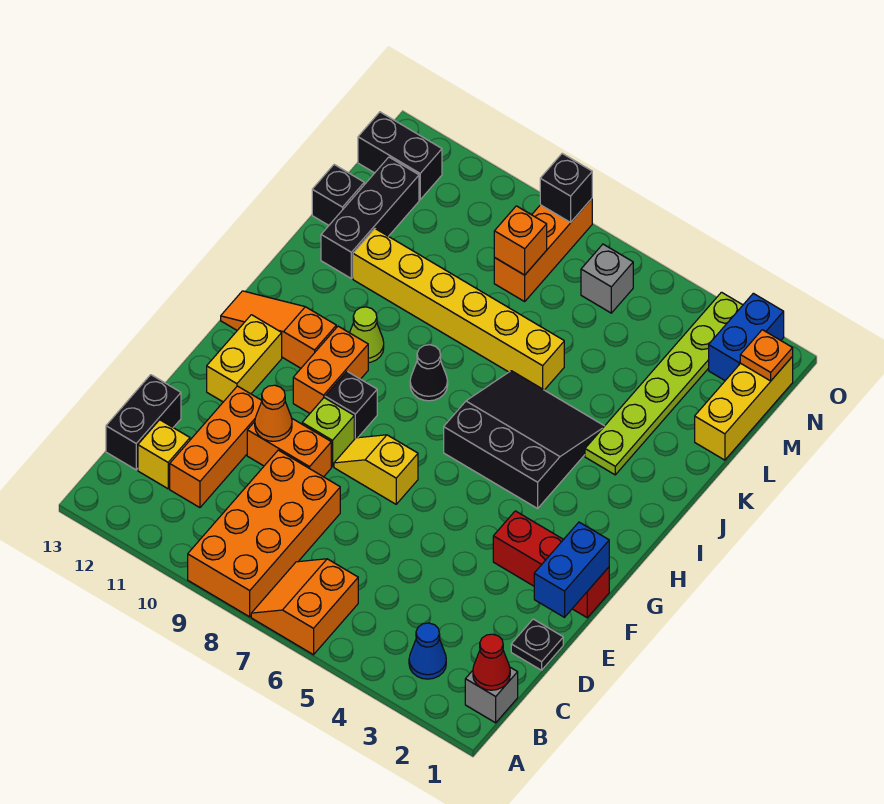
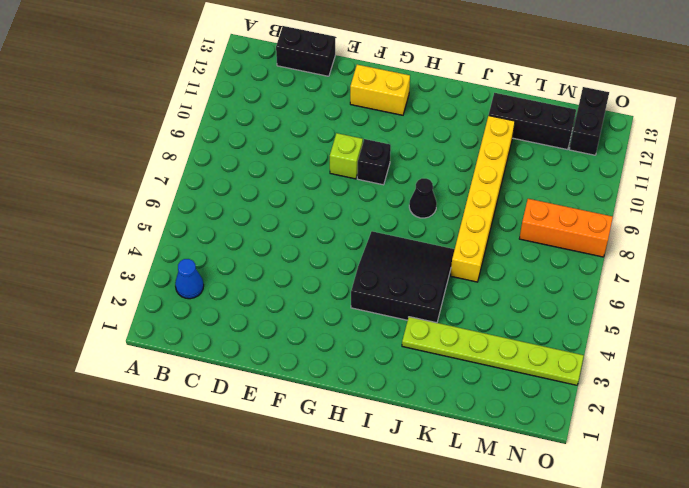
black slope H4:J6 level 1 top 4 -> black slope H4:J6 level 1 top H
none -> orange slope A6:B7 level 1 top 6
none -> orange brick A8:D9 level 1
none -> grey brick B1 level 1
none -> orange brick C11:E11 level 1

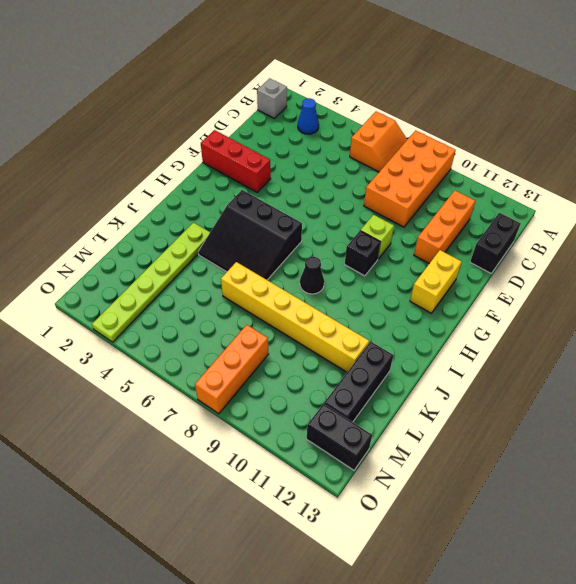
none -> yellow brick C12 level 1
none -> black plate D1 level 1
none -> orange brick E9:E10 level 1
none -> yellow slope F7:F8 level 1 top 7

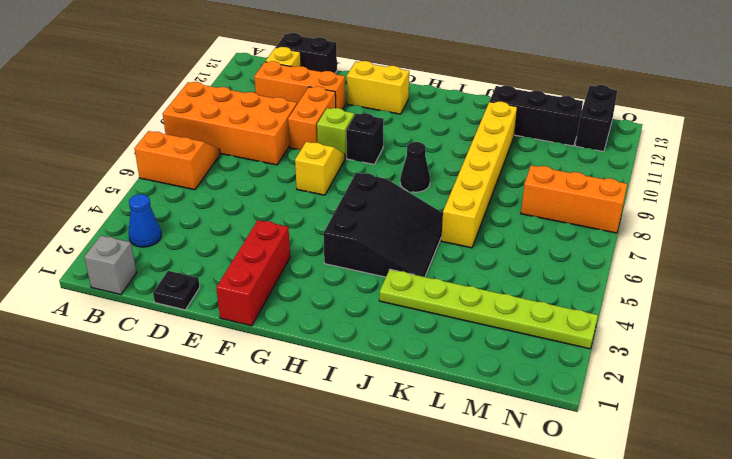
none -> orange brick G10:H10 level 1
none -> orange slope H11:H13 level 1 top 11
none -> lime cone I10 level 1
none -> yellow brick L1:N1 level 1

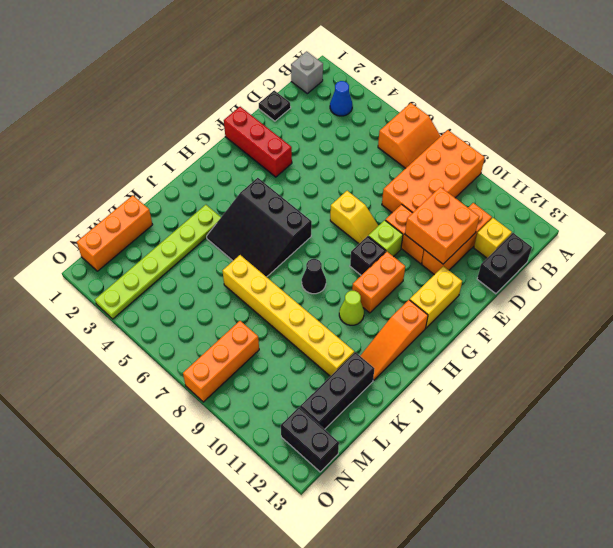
orange brick D10:E11 level 2 -> orange cone E10 level 2
orange slope H12:J12 level 1 top H -> orange slope H11:H13 level 1 top 11
orange brick L1:N1 level 1 -> yellow brick L1:N1 level 1
none -> black brick L13 level 1
none -> blue brick N2:O2 level 1
none -> grey brick N6 level 1
none -> red cone B1 level 2

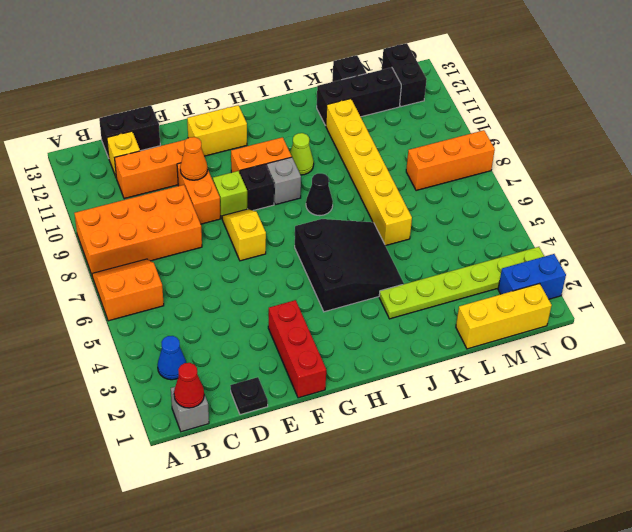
grey brick H9 level 1 -> grey brick N6 level 1
none -> orange slope H11:H13 level 1 top 11
none -> blue brick E1:F1 level 2
none -> orange brick M8 level 2
none -> orange plate N1 level 2

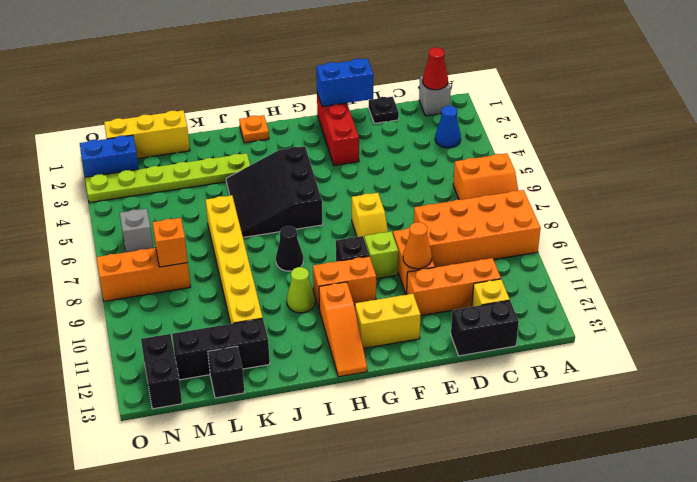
orange plate I1 level 1 -> orange plate N1 level 2
none -> black brick O8 level 2

